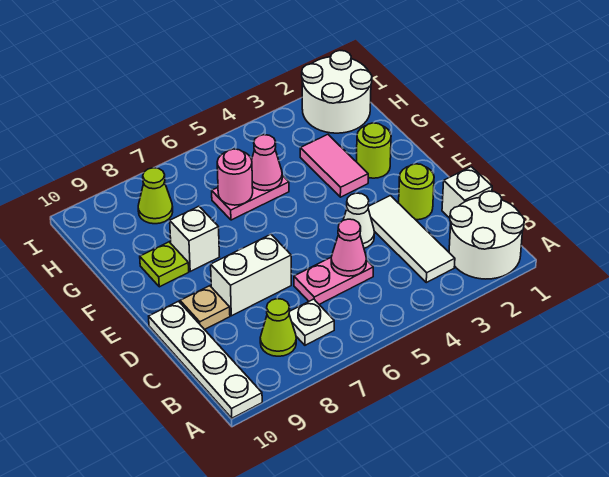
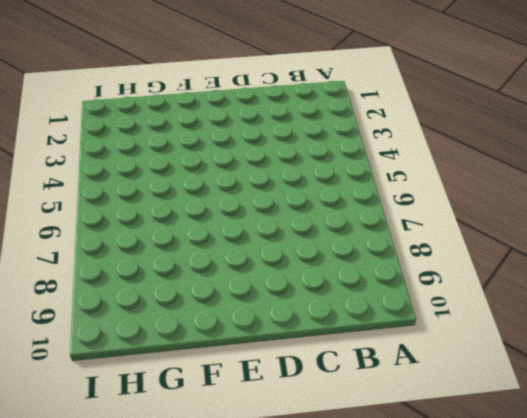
none -> white round brick A1:B2 level 1
none -> white plate A10:D10 level 1
none -> white tile B3:D3 level 1

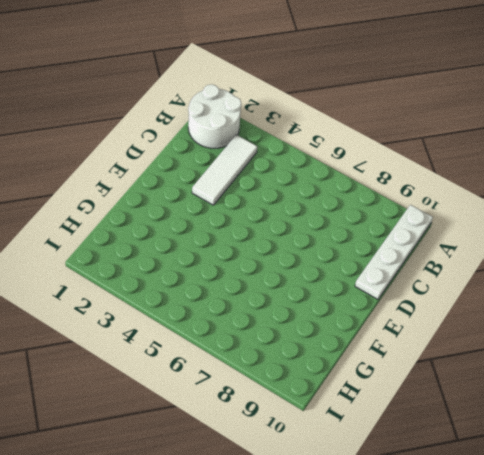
none -> white plate B7 level 1
none -> lime cone B8 level 1
none -> white brick C1 level 1

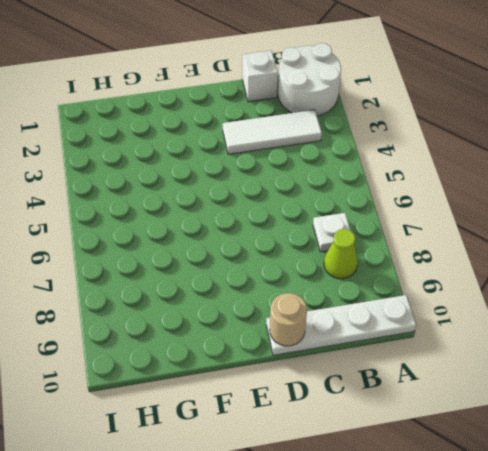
tan round brick D10 level 2 -> none
none -> pink plate C5:C6 level 1
none -> lime round brick D2 level 1
none -> white cone D4 level 1

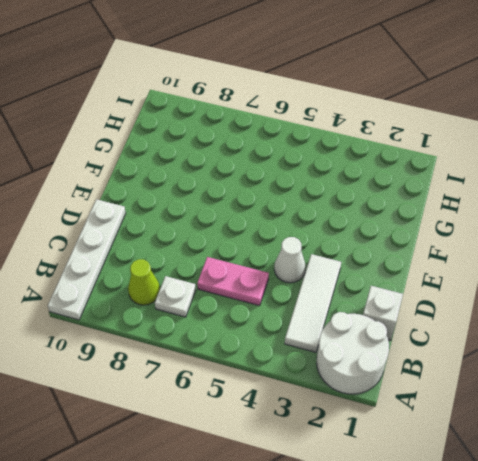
none -> lime round brick D2 level 1
none -> white brick D7:D8 level 1
none -> tan plate D9 level 1

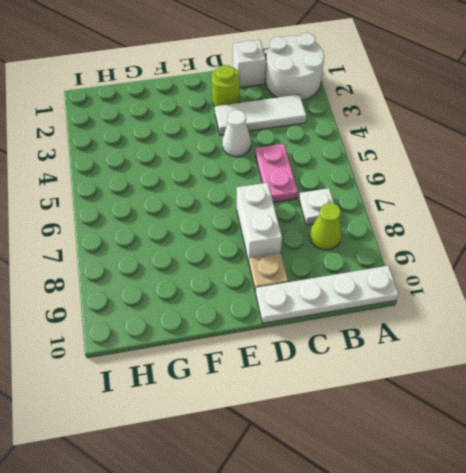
none -> lime round brick F2 level 1
none -> pink tile F3:G3 level 1
none -> white brick F8 level 1

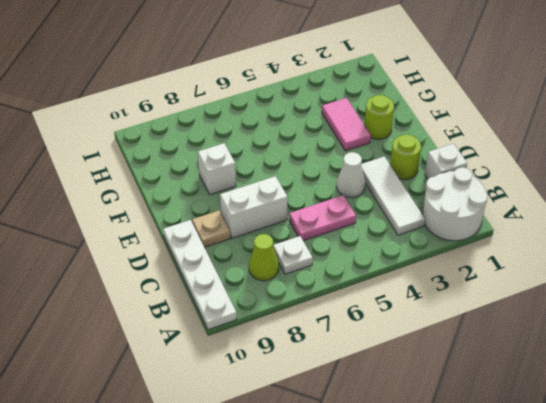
none -> lime plate F9 level 1
none -> pink plate G5:G6 level 1
none -> white round brick H1:I2 level 1

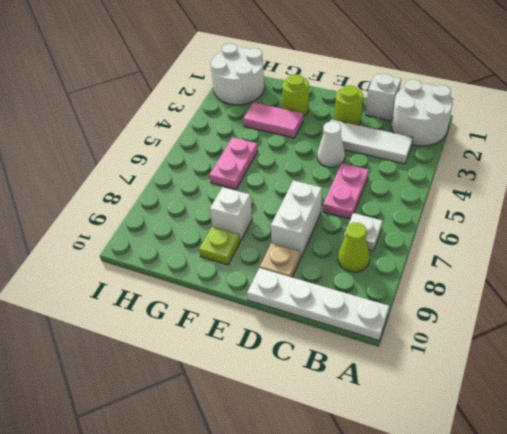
none -> lime cone H8 level 1
none -> pink cone C5 level 2
none -> pink cone G5 level 2

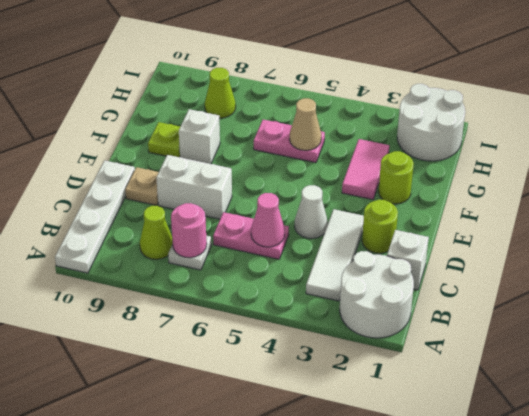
pink round brick B7 level 2 -> pink round brick G6 level 2
tan cone G5 level 2 -> pink cone G5 level 2

